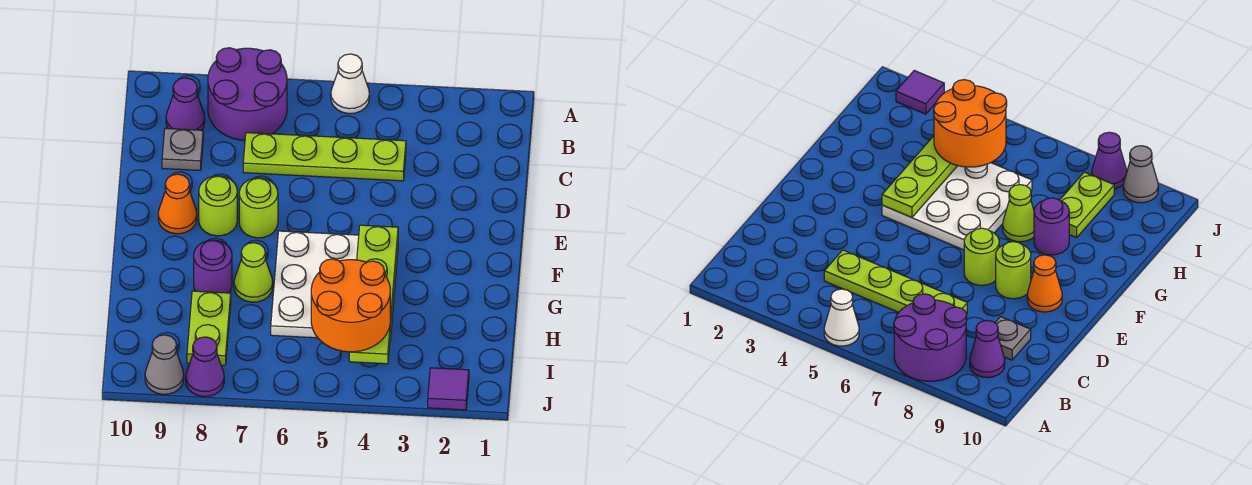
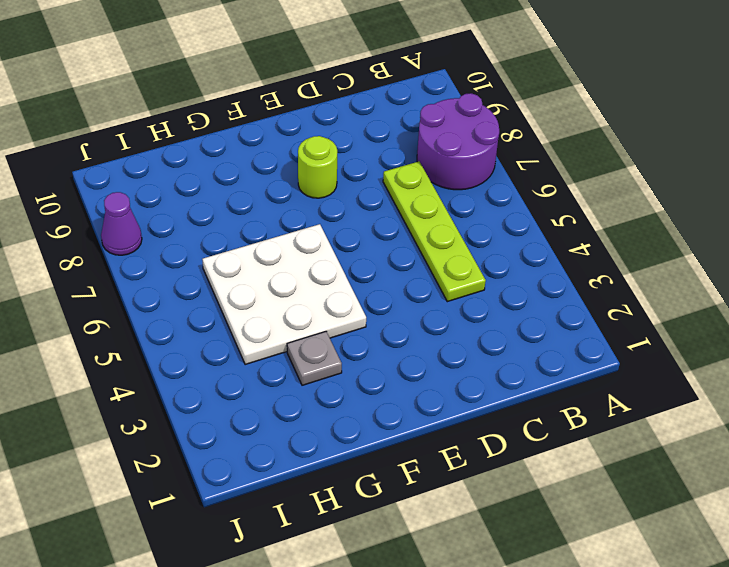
grey plate G3 level 1 -> grey plate C9 level 1
none -> white cone A5 level 1
none -> purple cone B9 level 1
none -> lime round brick E7 level 1

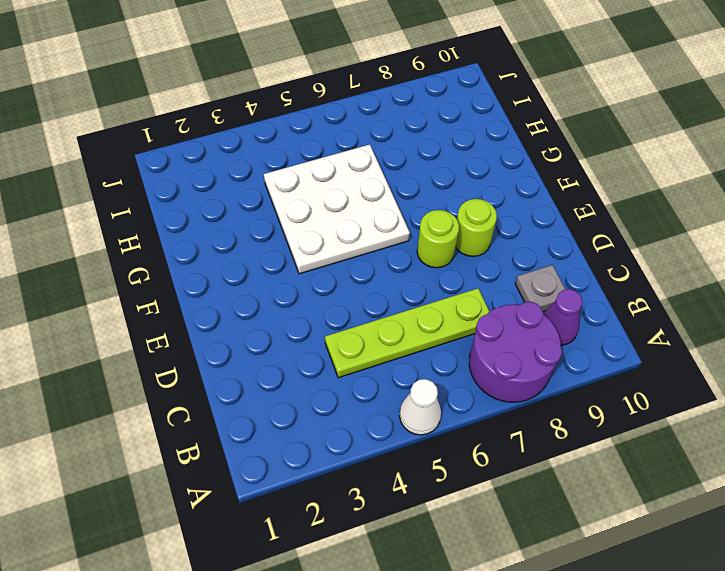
none -> orange cone E9 level 1
none -> lime cone G7 level 1
none -> purple round brick G8 level 1

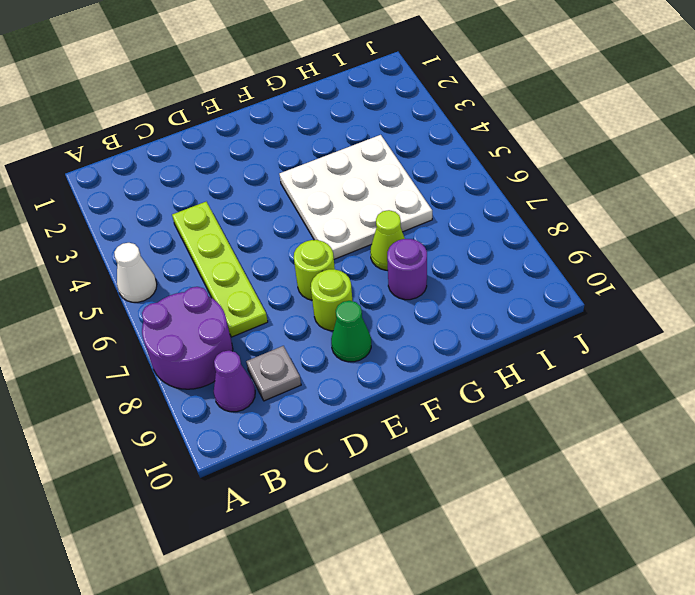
green cone E9 level 1 -> orange cone E9 level 1
none -> lime plate H8:I8 level 1
none -> purple tile J2 level 1
none -> purple cone J8 level 1

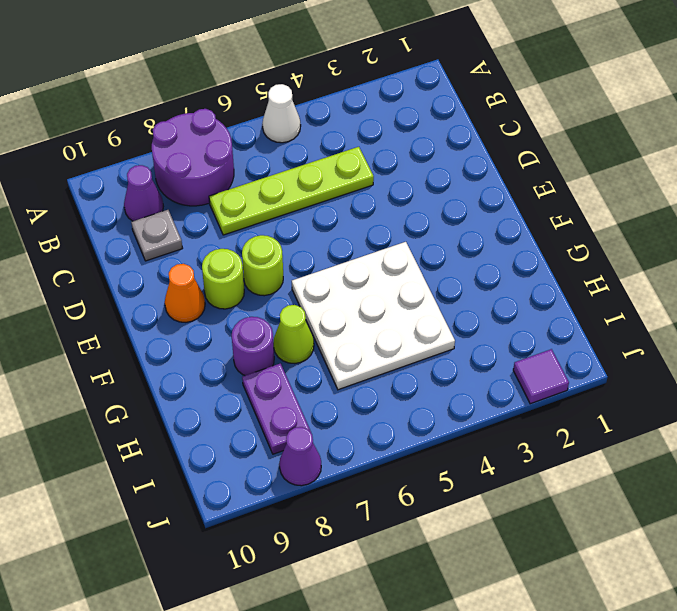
purple plate H8:I8 level 1 -> lime plate H8:I8 level 1
none -> grey cone J9 level 1
none -> lime plate F4:I4 level 2
none -> orange round brick H4:I5 level 3

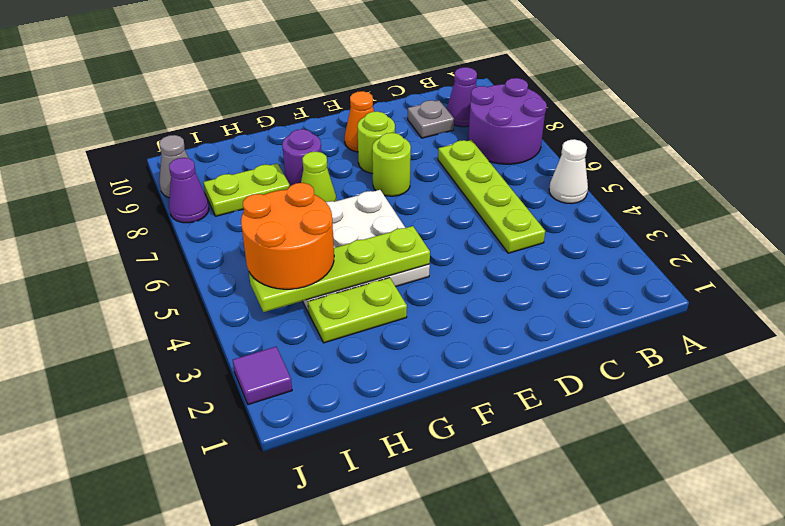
lime plate G3:H3 level 1 -> none

